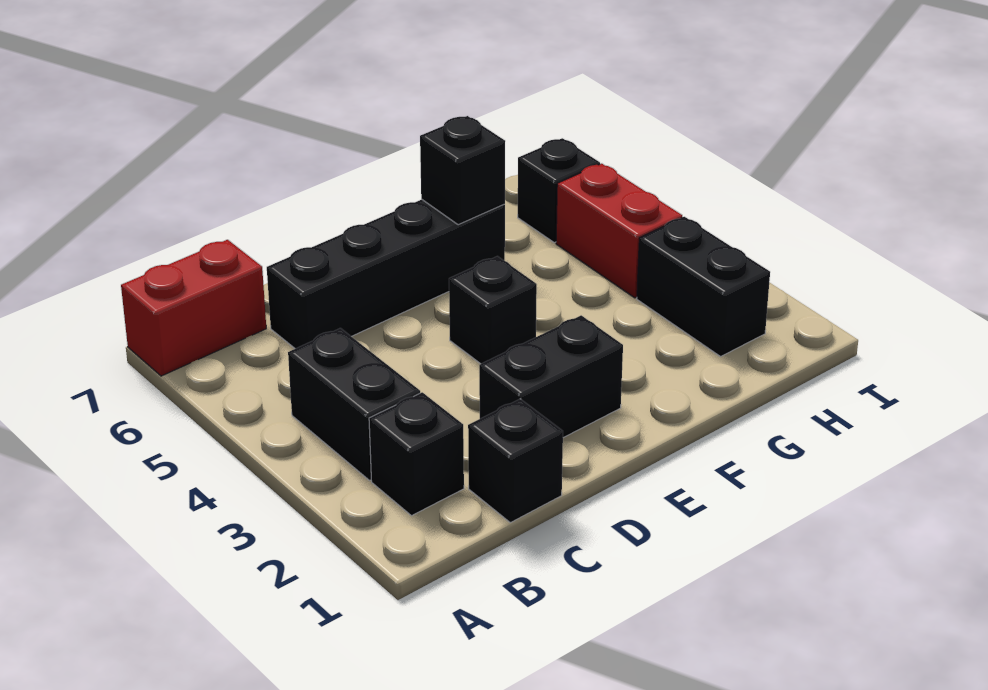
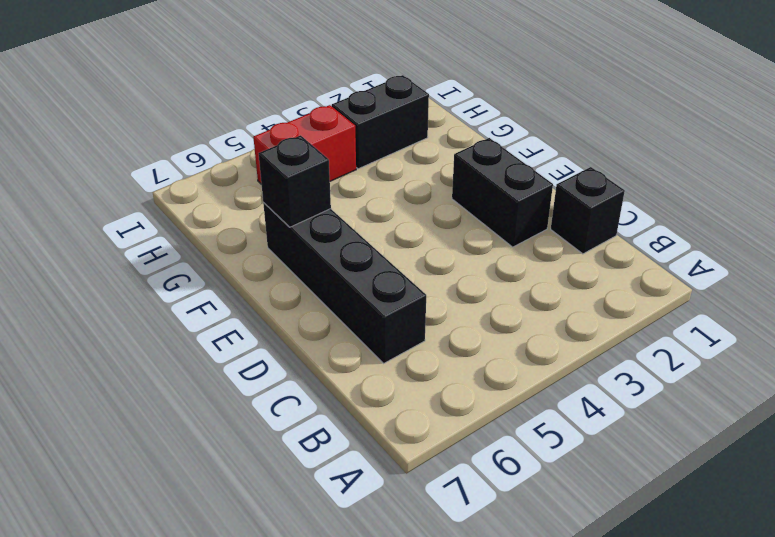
none -> red brick A7:B7 level 1
none -> black brick B2 level 1

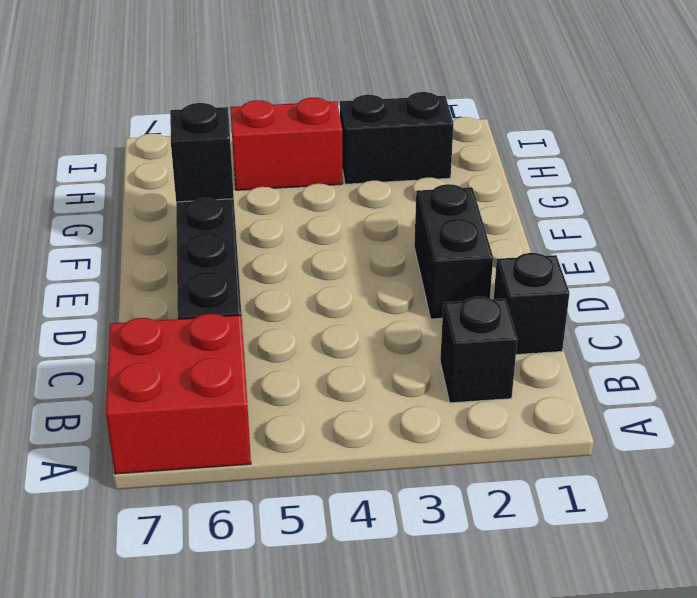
red brick A6:B7 level 1 -> red brick A7:B7 level 1
none -> black brick B3:B4 level 1
none -> black brick E4 level 1

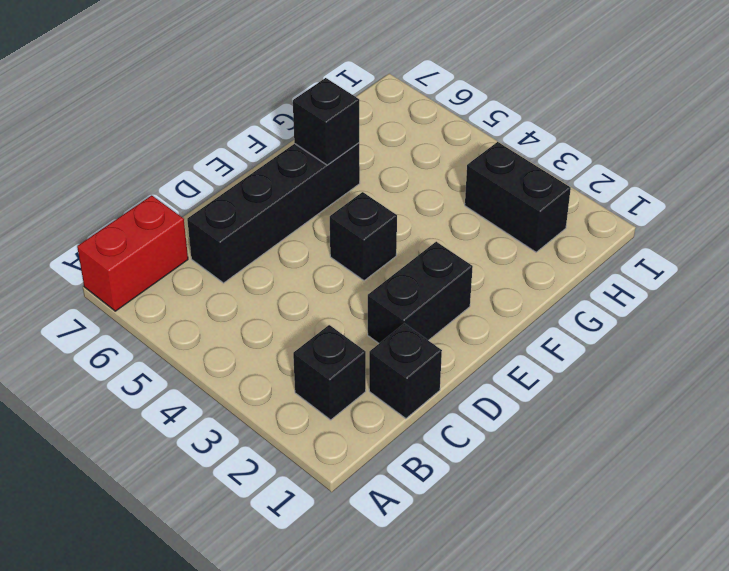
none -> black brick B3:B4 level 1
none -> red brick H4:H5 level 1

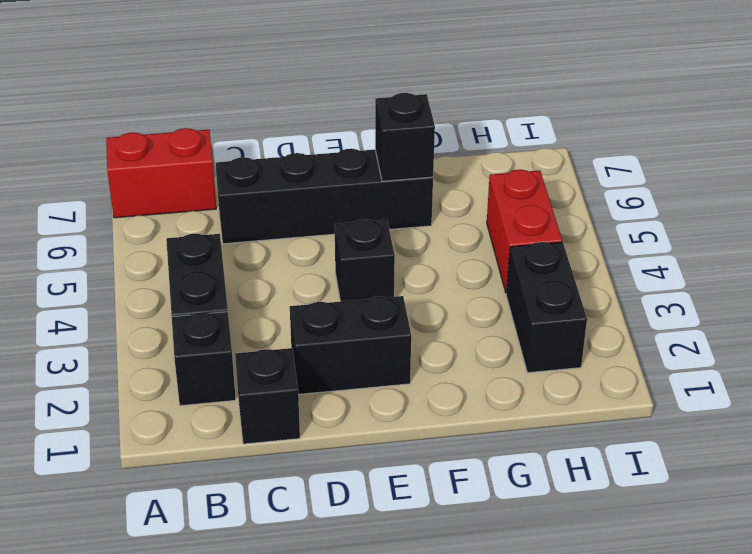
none -> black brick H6 level 1

